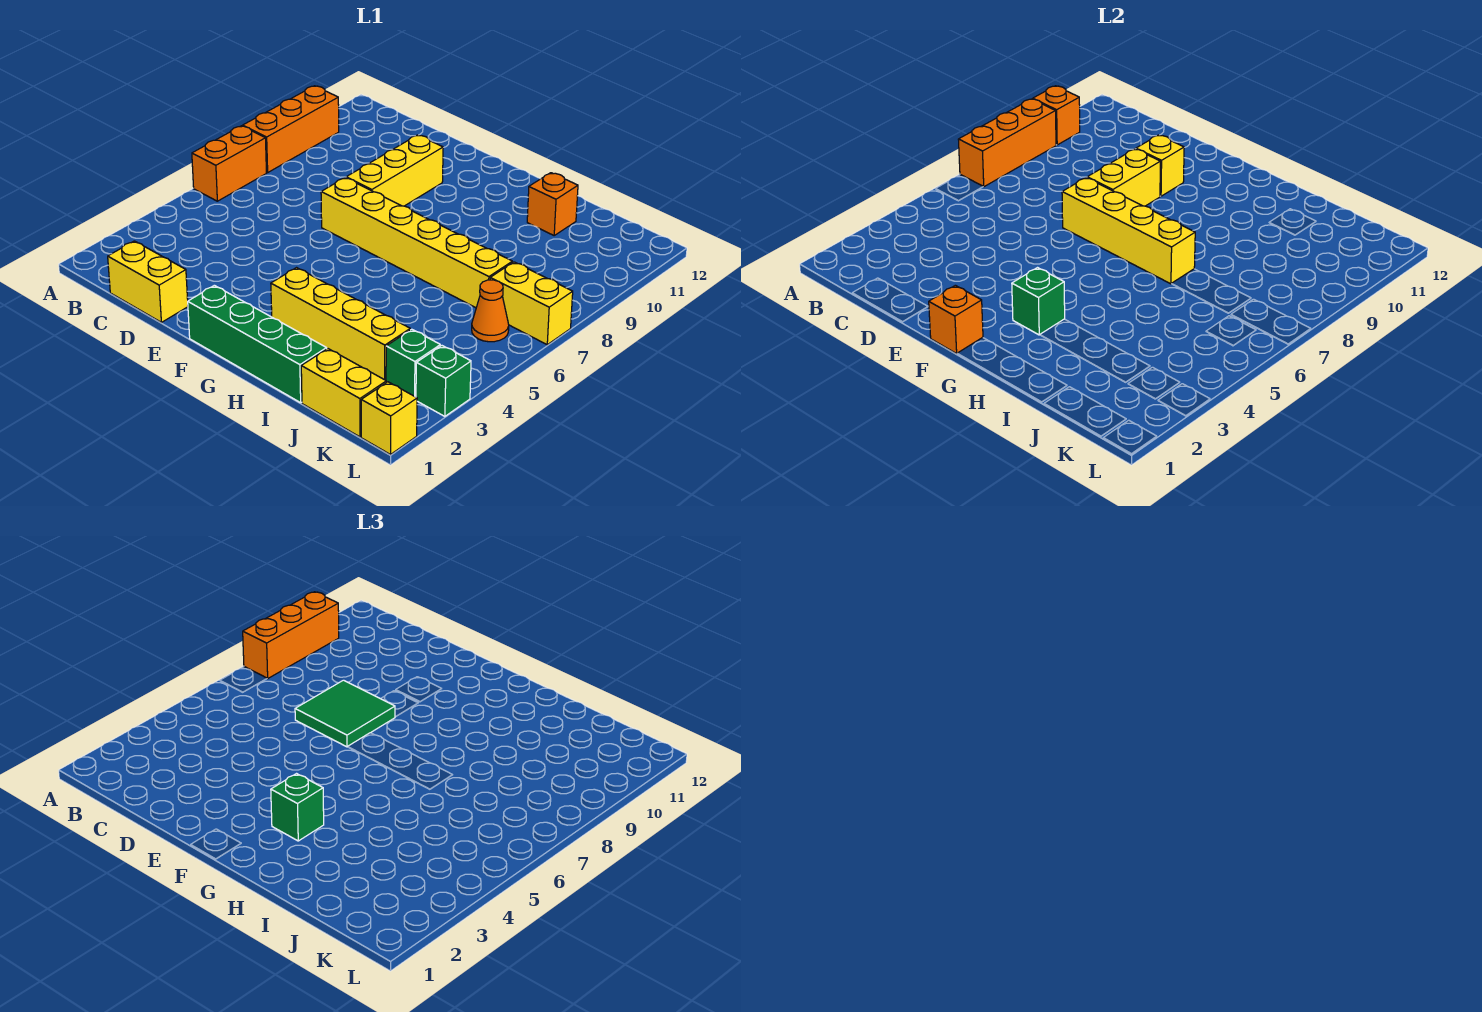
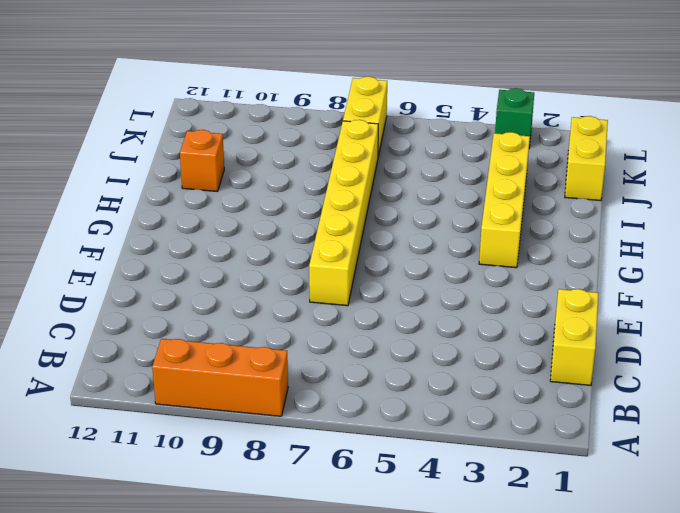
none -> orange brick A6:A7 level 1
none -> yellow brick E8:E10 level 1
none -> green brick F1:I1 level 1

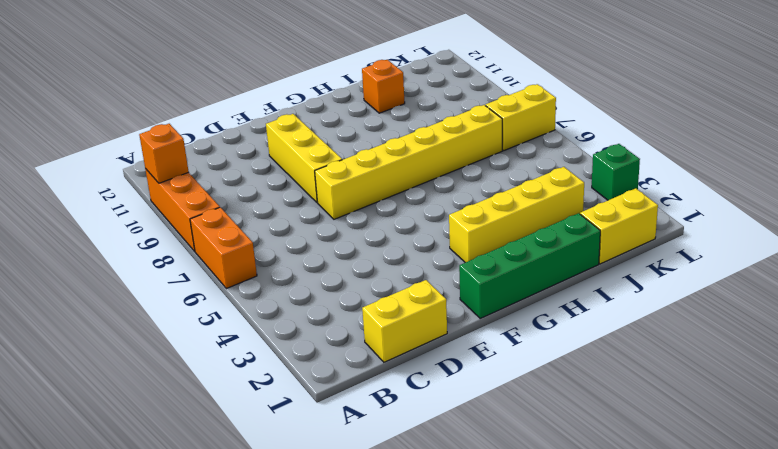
none -> green brick K3 level 1
none -> orange cone K6 level 1
none -> yellow brick L1 level 1

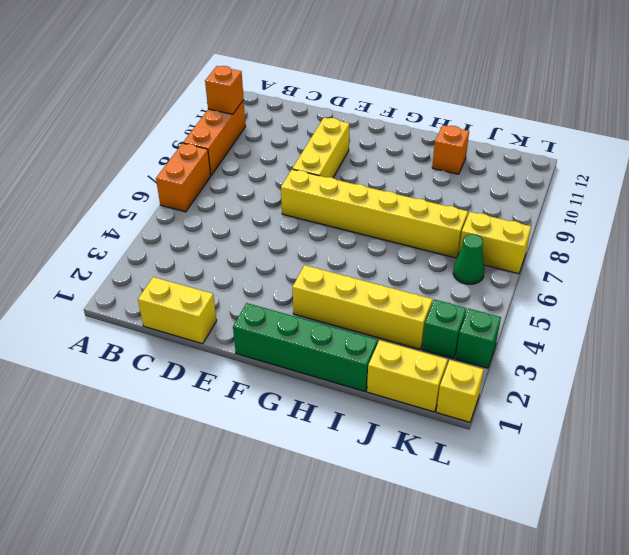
green cone K6 level 1 -> orange cone K6 level 1
none -> orange brick A7:A9 level 2
none -> yellow brick E7:H7 level 2
none -> yellow brick E8:E9 level 2

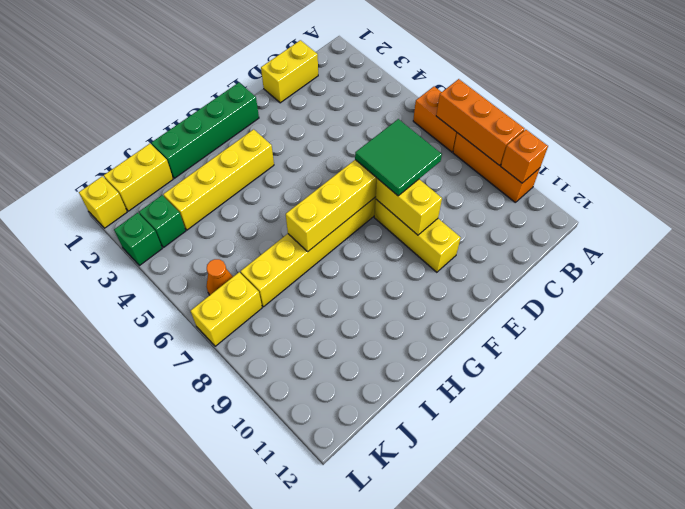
none -> orange brick I11 level 1
none -> yellow brick E10 level 2
none -> orange brick F1 level 2

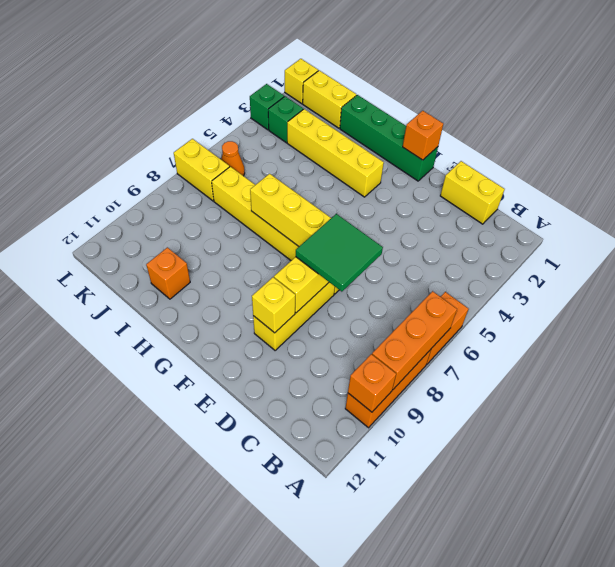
none -> green brick G3 level 2
none -> orange brick A8:A10 level 3
none -> green brick G3 level 3

